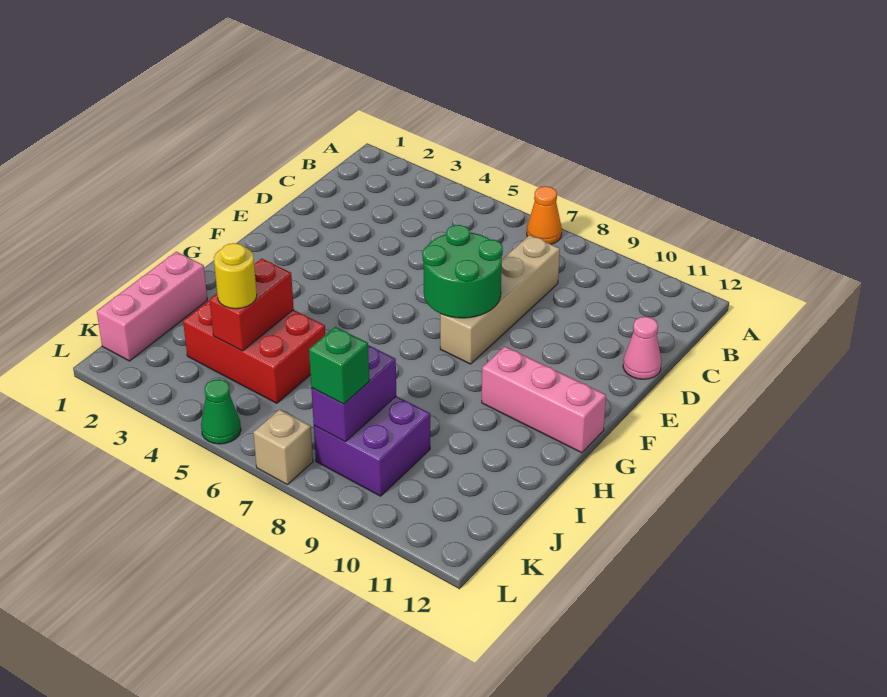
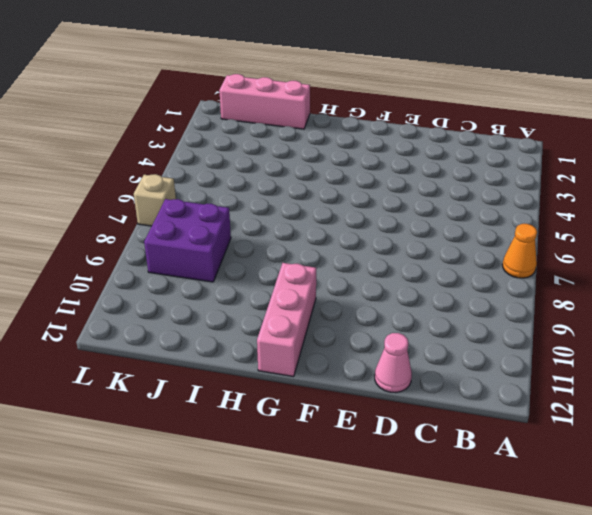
none -> tan brick C8:F8 level 1
none -> red brick I3:J5 level 1
none -> green cone L5 level 1

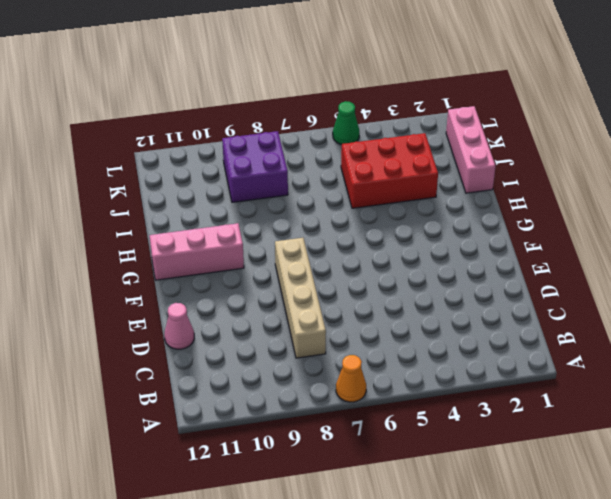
none -> tan brick L7 level 1
none -> green round brick E7:F8 level 2
none -> red brick I4:J4 level 2

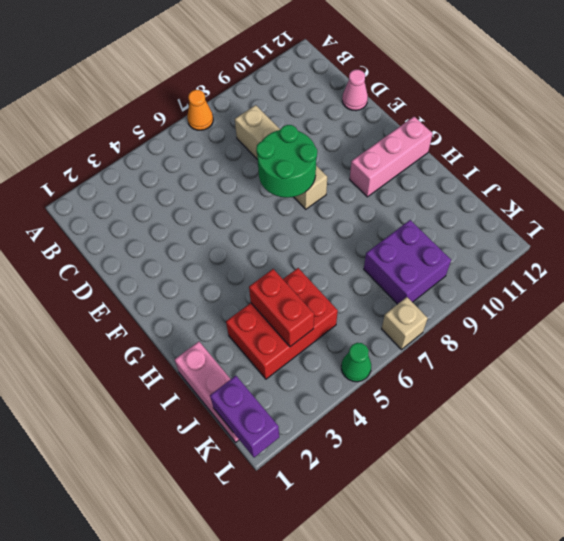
purple brick K1:L1 level 2 -> purple brick J8:K8 level 2
none -> yellow round brick J4 level 3
none -> green brick K8 level 3

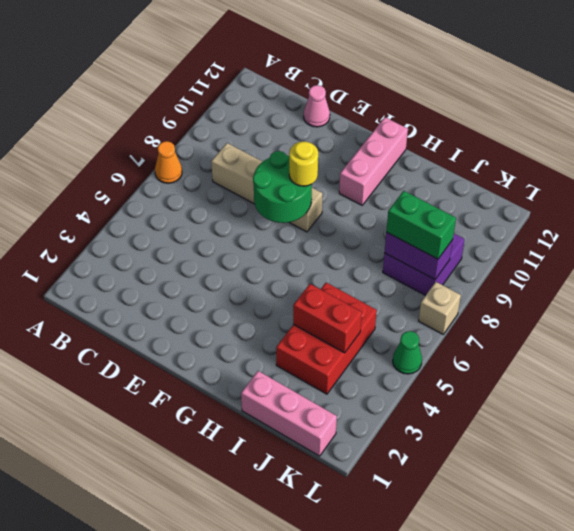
yellow round brick F8 level 3 -> yellow round brick J4 level 3
green brick J8:K8 level 3 -> green brick K8 level 3

